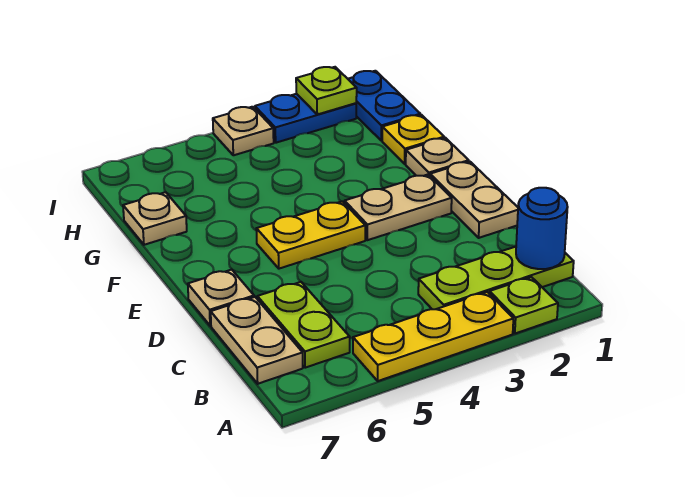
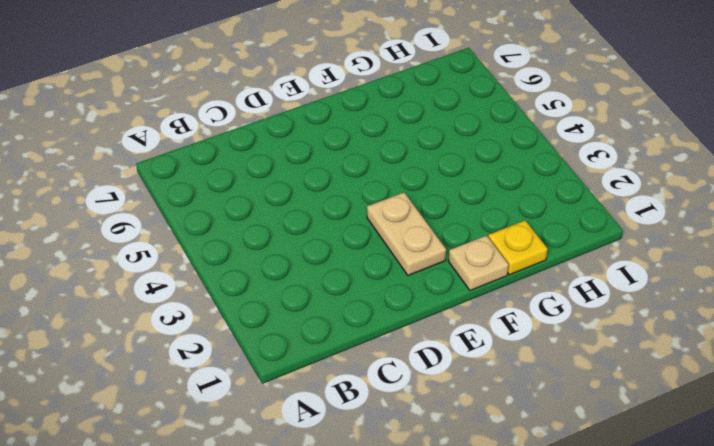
none -> lime plate A2 level 1
none -> yellow plate A3:A5 level 1
none -> lime plate B1:B3 level 1

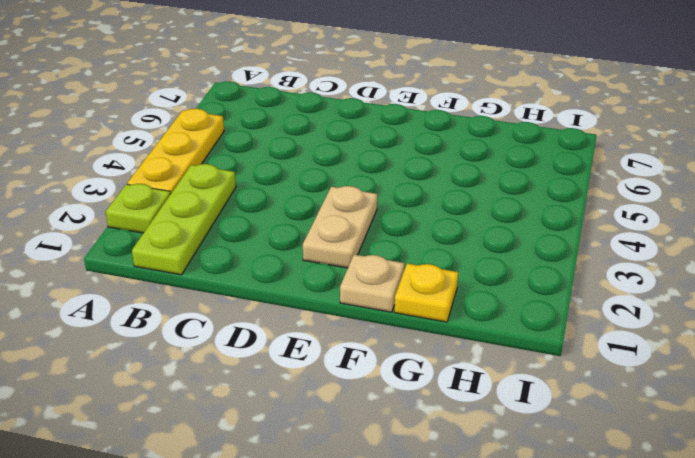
none -> lime plate B6:C6 level 1
none -> tan plate B7:C7 level 1
none -> tan plate D1:E1 level 1

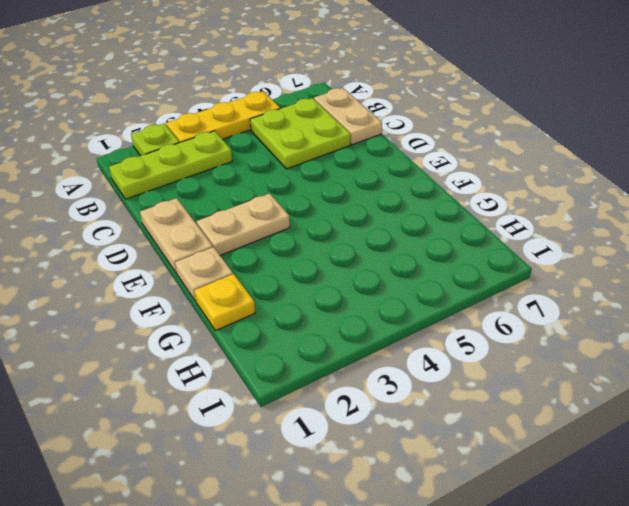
lime plate B5:C6 level 1 -> lime plate B6:C6 level 1
none -> tan plate D7 level 1
none -> yellow plate E4:E5 level 1
none -> tan plate G7 level 1

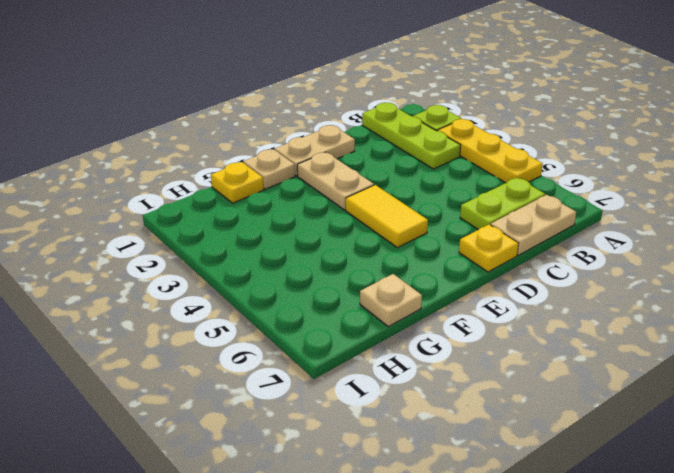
yellow plate D7 level 1 -> tan plate D7 level 1
yellow tile E4:E5 level 1 -> yellow plate E4:E5 level 1
none -> blue plate H1:I1 level 1
none -> blue plate I2:I3 level 1
none -> tan plate I4 level 1

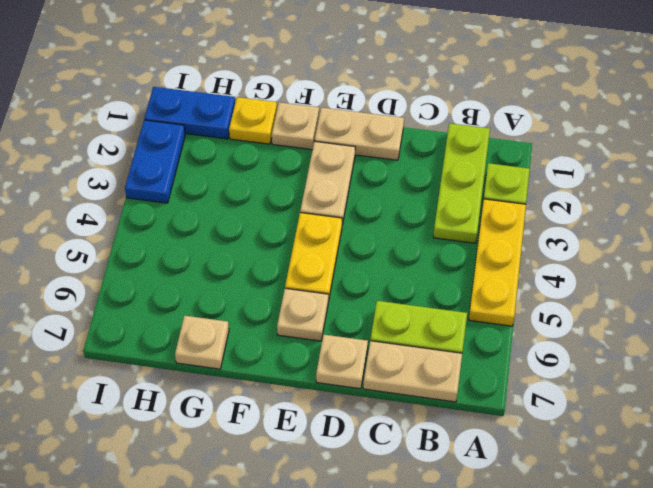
tan plate E6 level 1 -> tan plate I4 level 1
none -> blue round brick B1 level 2
none -> lime plate I2 level 2

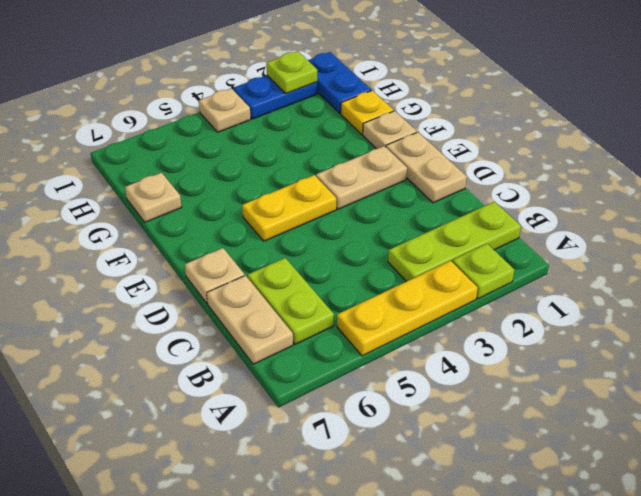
none -> blue round brick B1 level 2

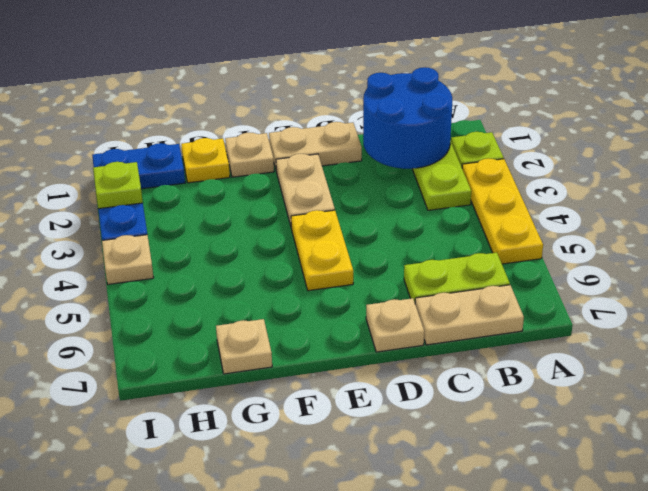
blue round brick B1:C2 level 2 -> blue round brick B1 level 2

